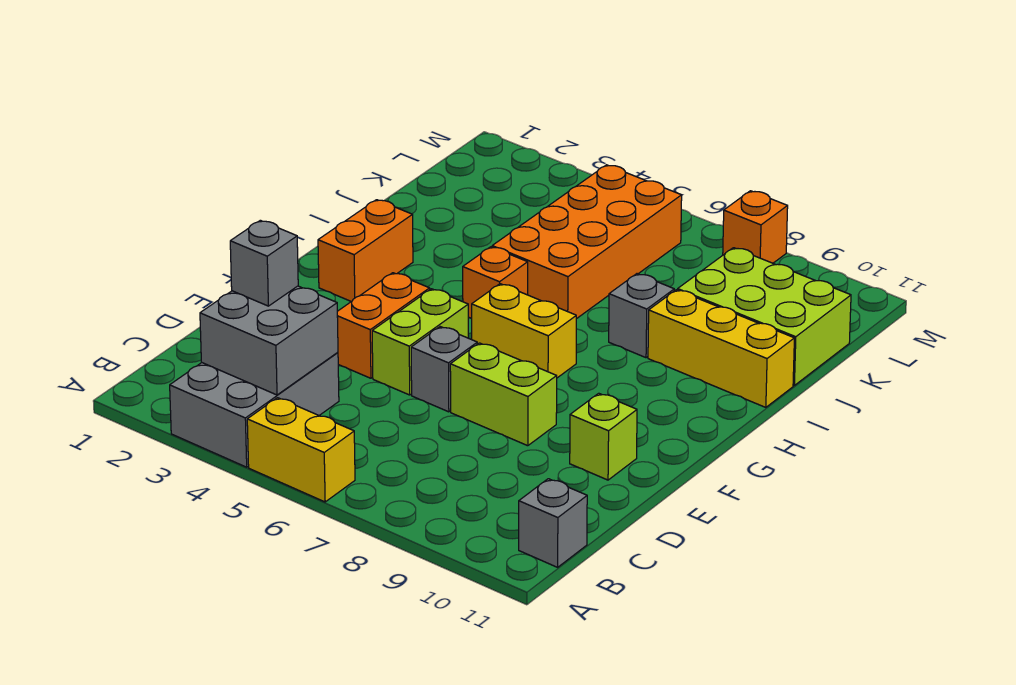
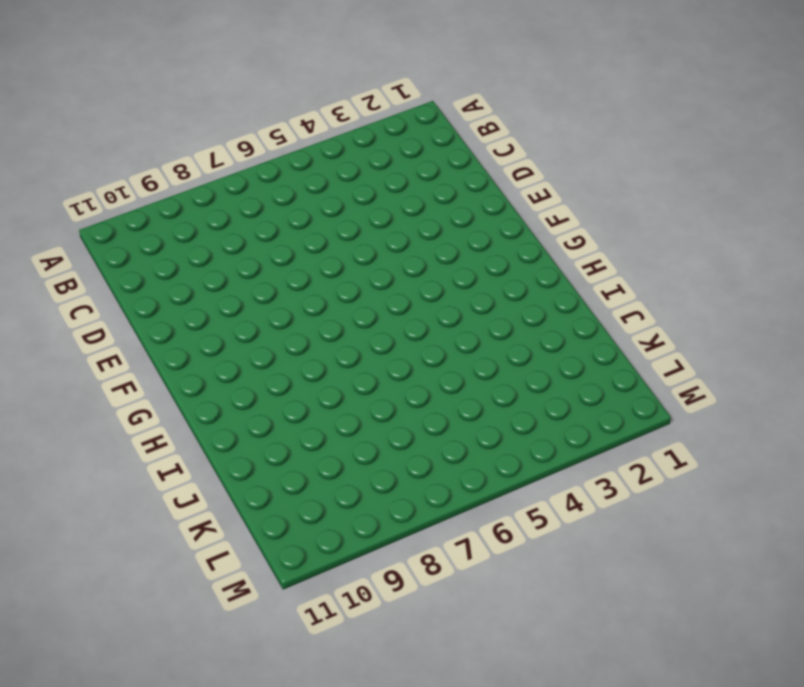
none -> grey brick A3:C4 level 1
none -> yellow brick A5:A6 level 1
none -> grey brick B11 level 1

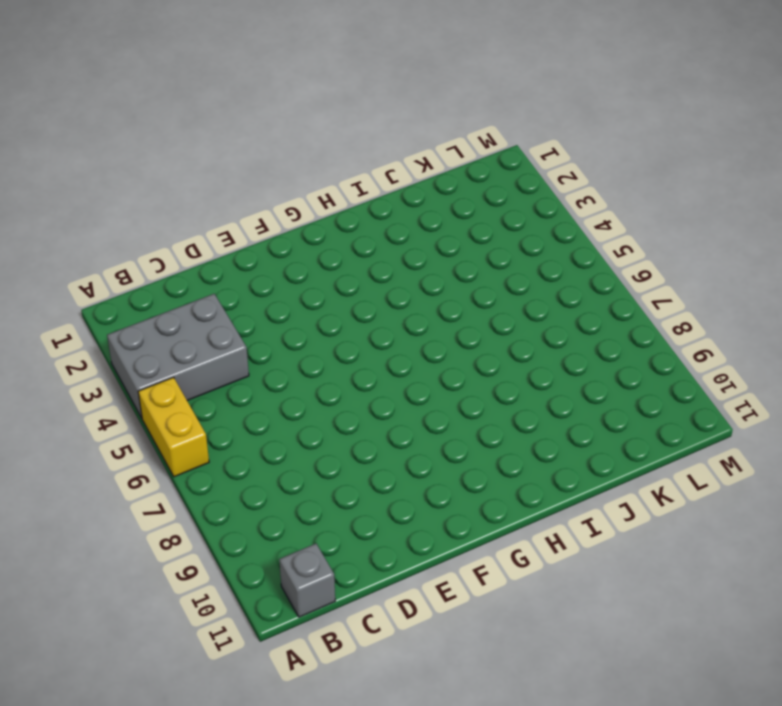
none -> orange brick E4:F4 level 1
none -> lime brick E5:F5 level 1
none -> grey brick E6 level 1

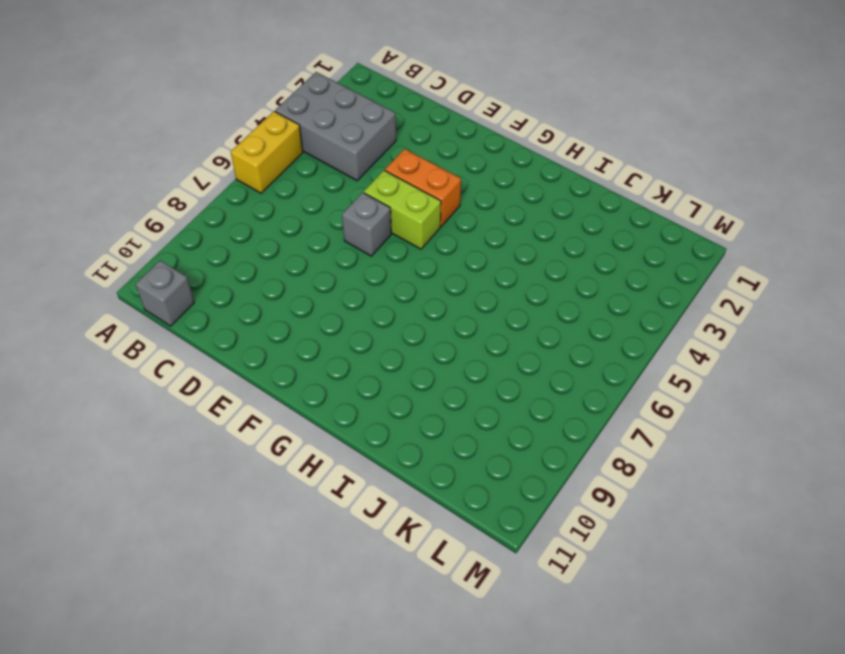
none -> lime brick E7:E8 level 1
none -> lime brick E10 level 1
none -> orange brick G2:H2 level 1

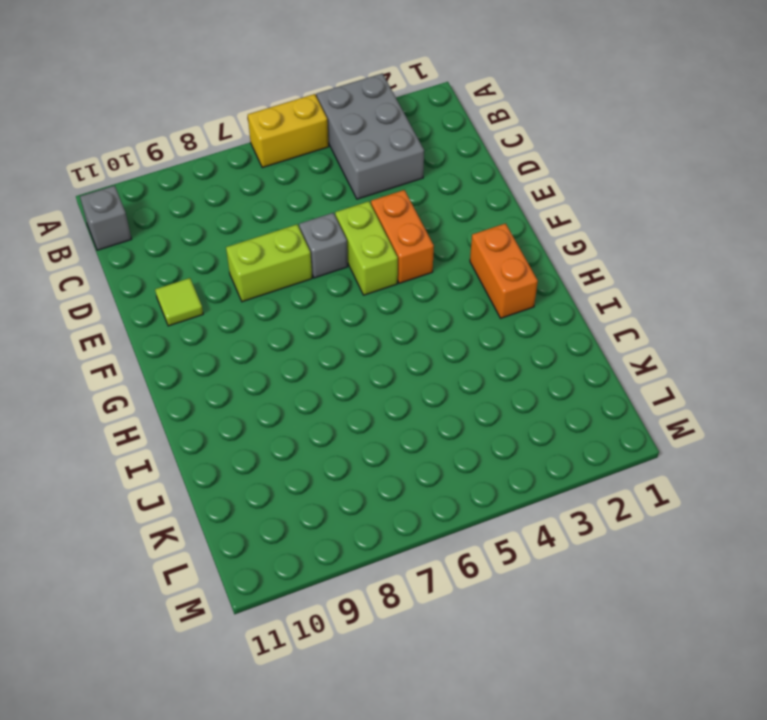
lime tile E10 level 1 -> lime brick E10 level 1
none -> yellow brick G6:G7 level 1
none -> orange brick H5 level 1
none -> orange brick I5:L6 level 1

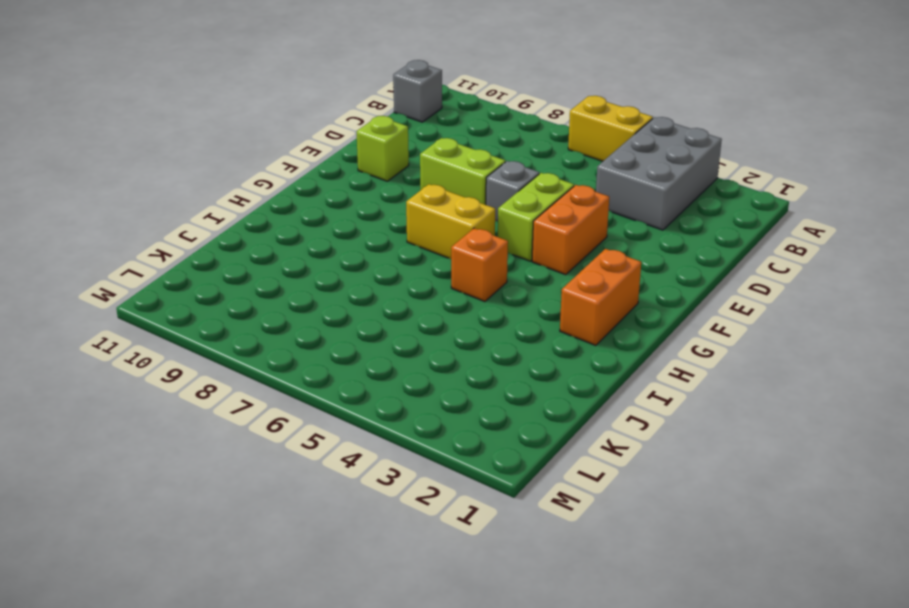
none -> orange brick I5:L6 level 1
none -> grey brick I8 level 1
none -> yellow brick I9:I11 level 1

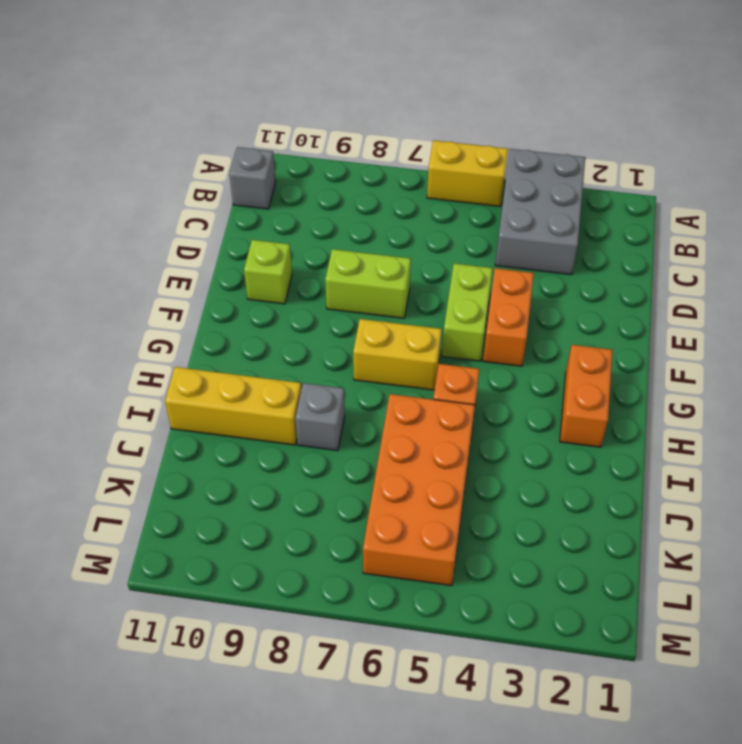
none -> grey brick E6 level 1
none -> lime brick J9:K11 level 1
none -> orange brick M8 level 1

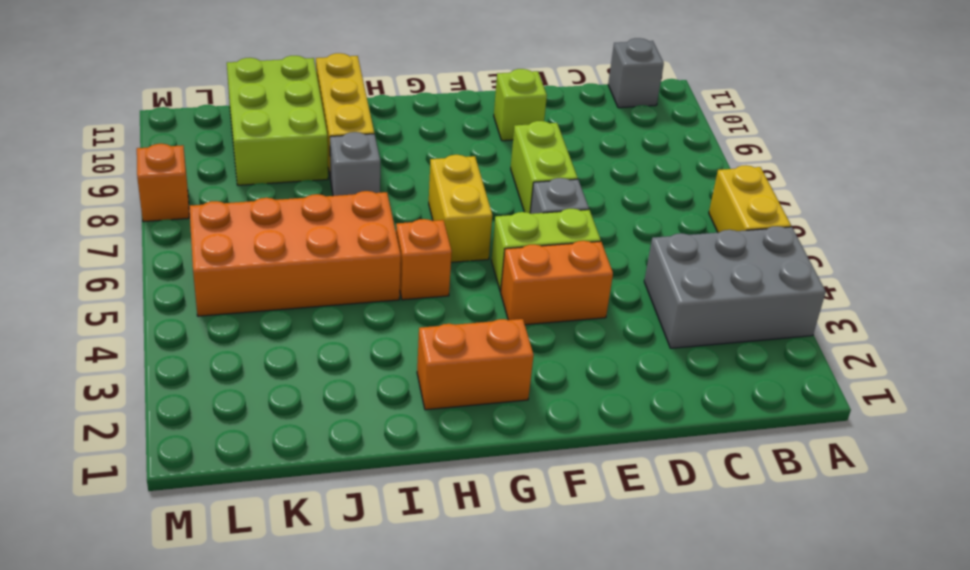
none -> grey brick B3:C4 level 2
none -> grey brick C3 level 3

